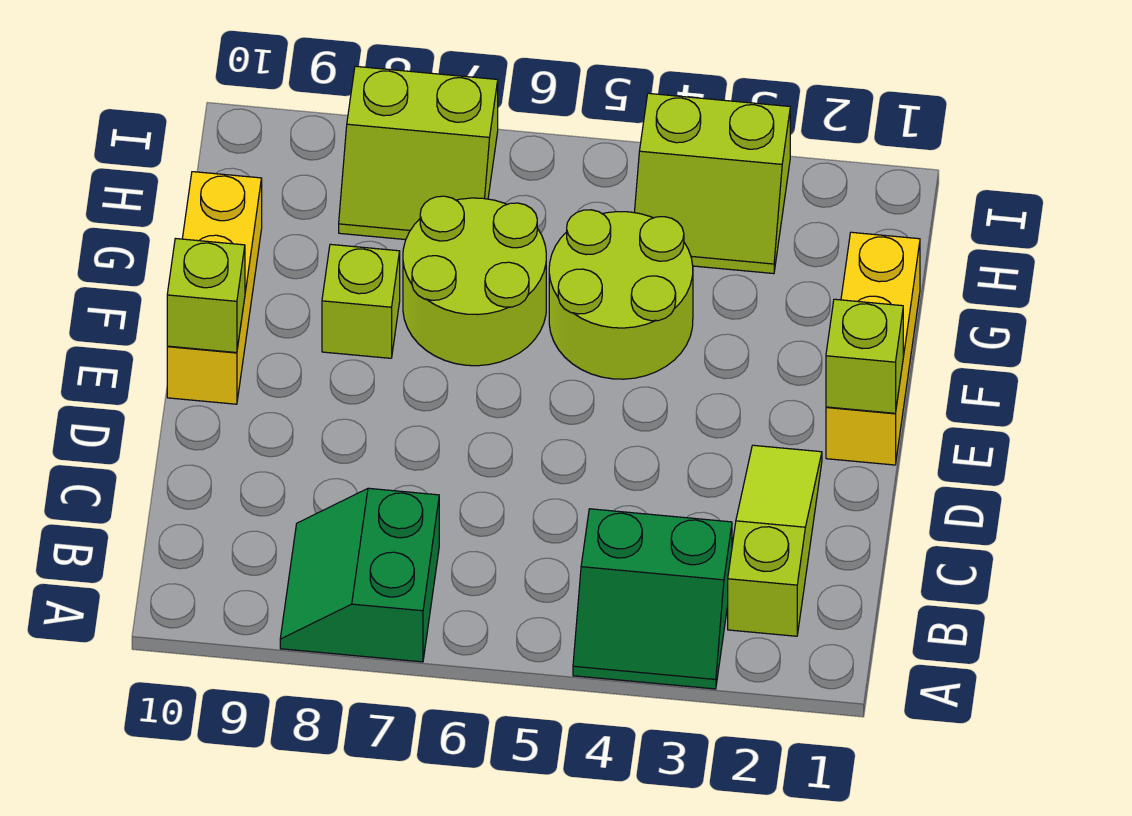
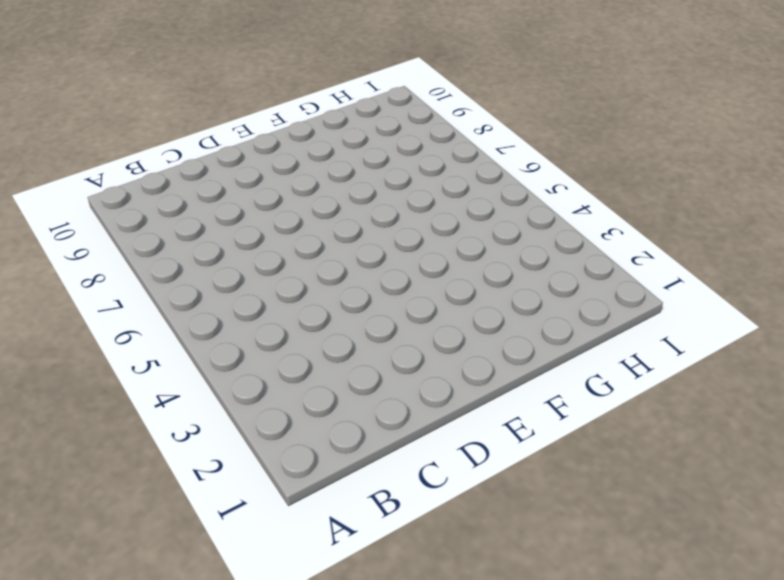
none -> green slope A3:B4 level 1 top B
none -> green slope A7:B8 level 1 top 7
none -> lime slope B2:D2 level 1 top B

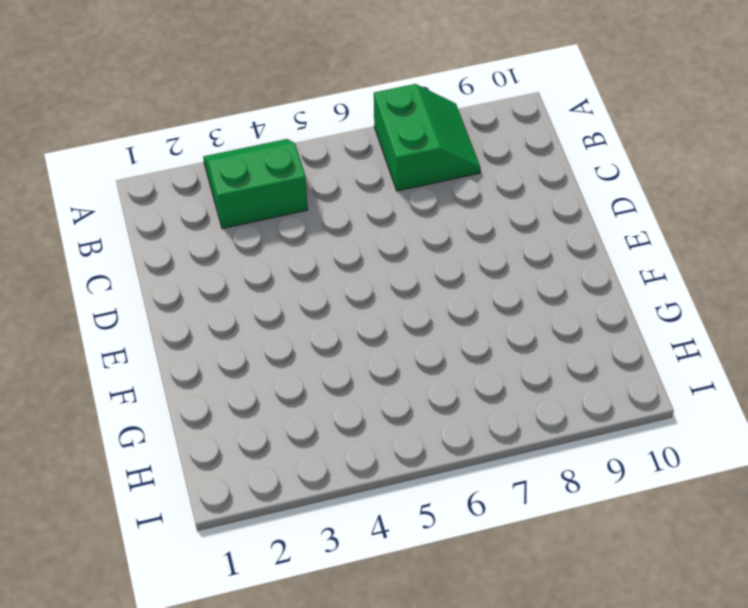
none -> lime slope B2:D2 level 1 top B
none -> yellow brick E1:G1 level 1
none -> yellow brick E10:G10 level 1

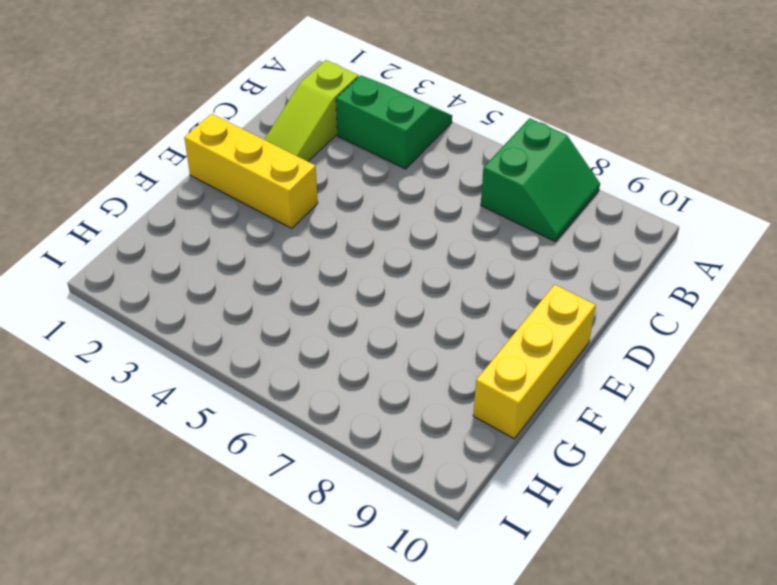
yellow brick E1:E3 level 1 -> yellow brick E1:G1 level 1
none -> lime round brick F4:G5 level 1
none -> lime round brick F6:G7 level 1
none -> lime brick F8 level 1

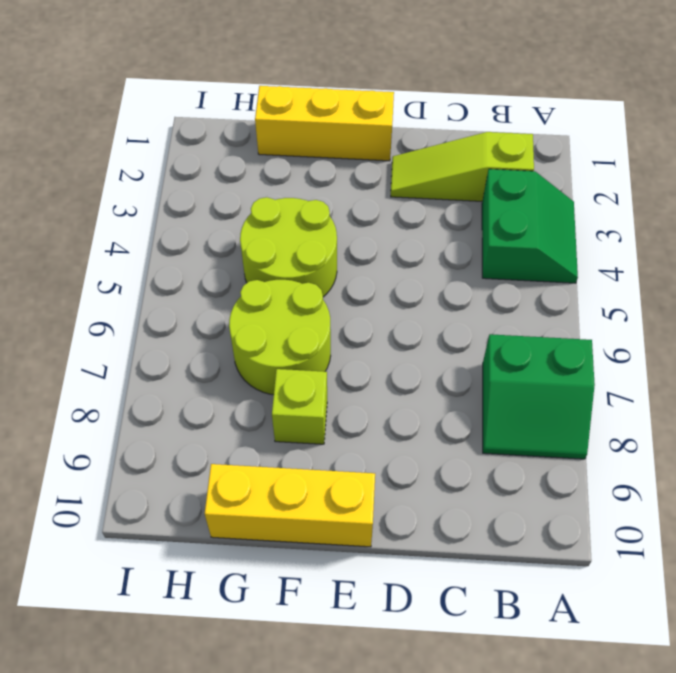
none -> lime slope H3:I4 level 1 top I
none -> lime slope H7:I8 level 1 top I
none -> lime brick E1 level 2

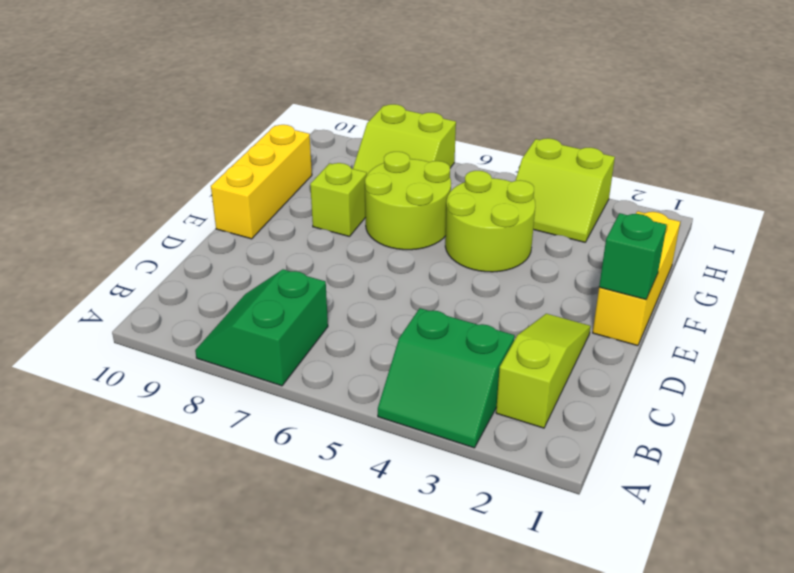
green brick E1 level 2 -> lime brick E1 level 2
none -> lime brick E10 level 2

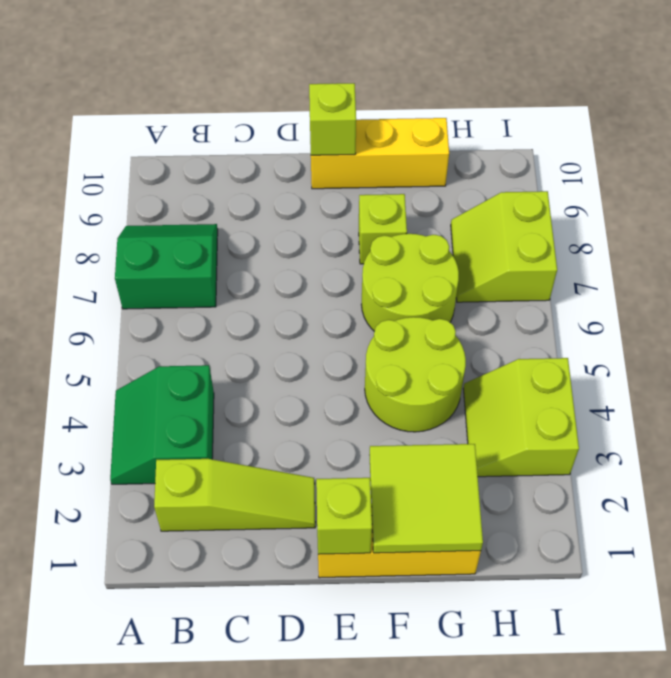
lime tile F1:G2 level 2 -> none

